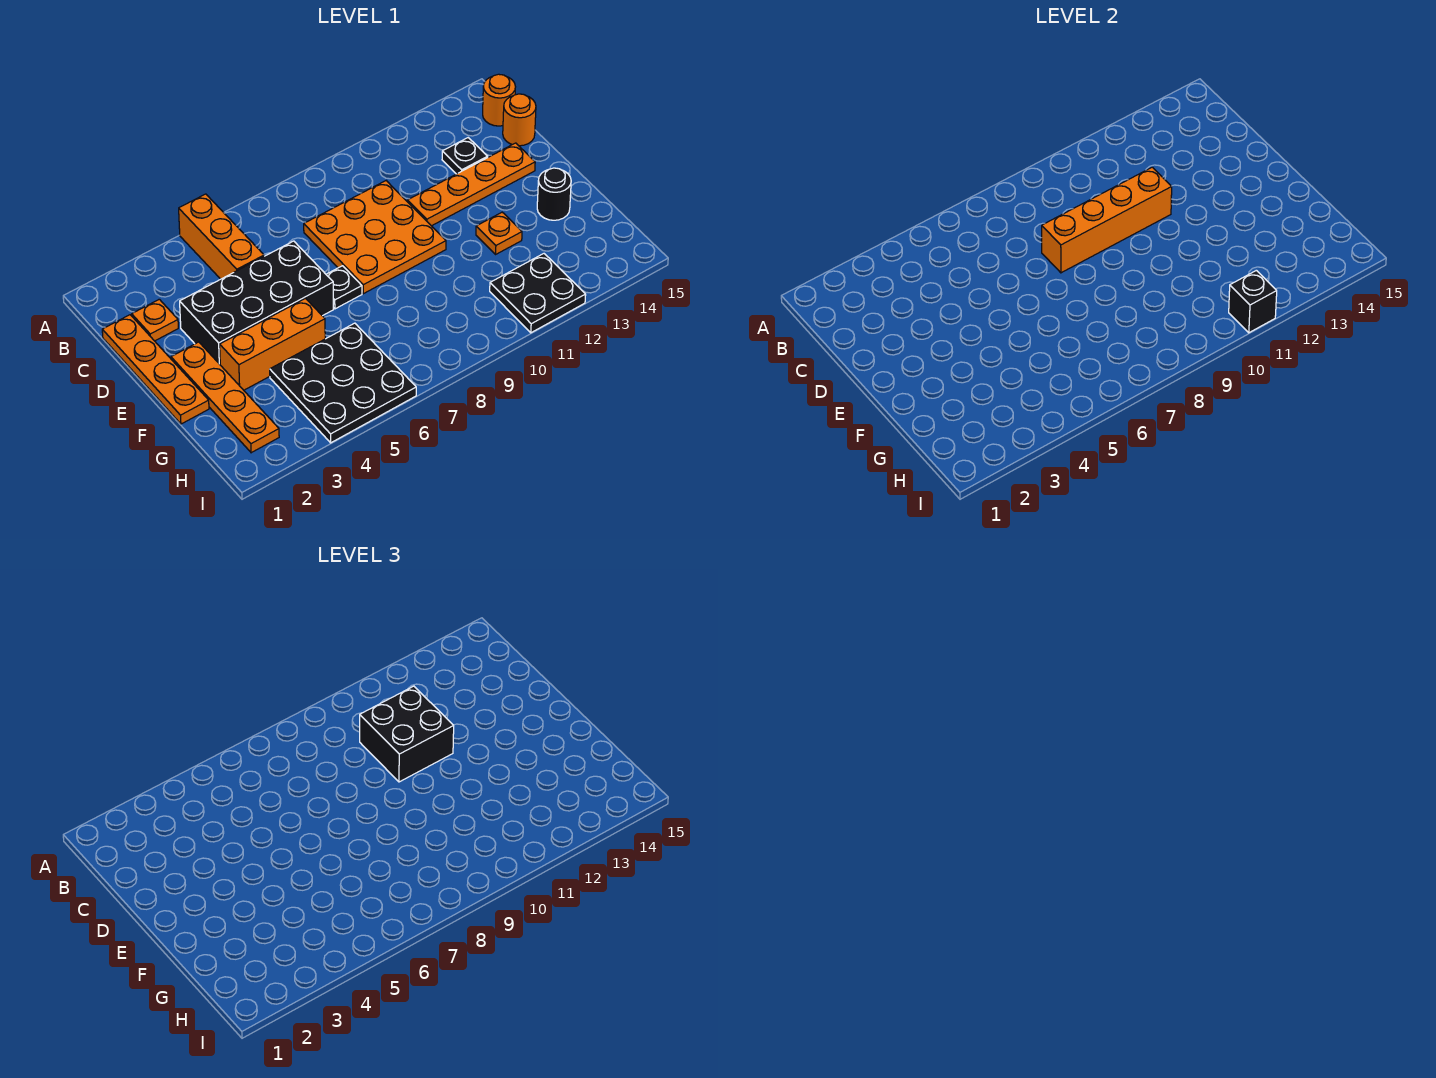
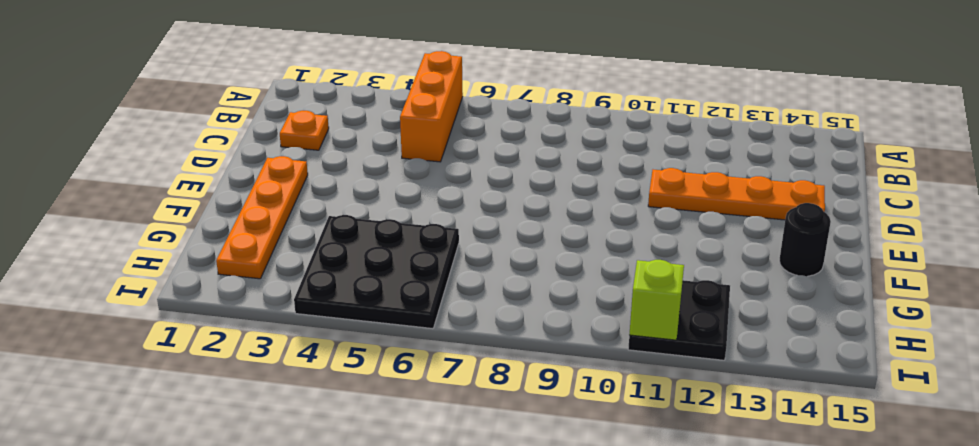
lime brick I11 level 2 -> black brick I11 level 2
none -> orange round brick B15 level 1
none -> orange plate C1:F1 level 1
none -> orange plate C8:E10 level 1

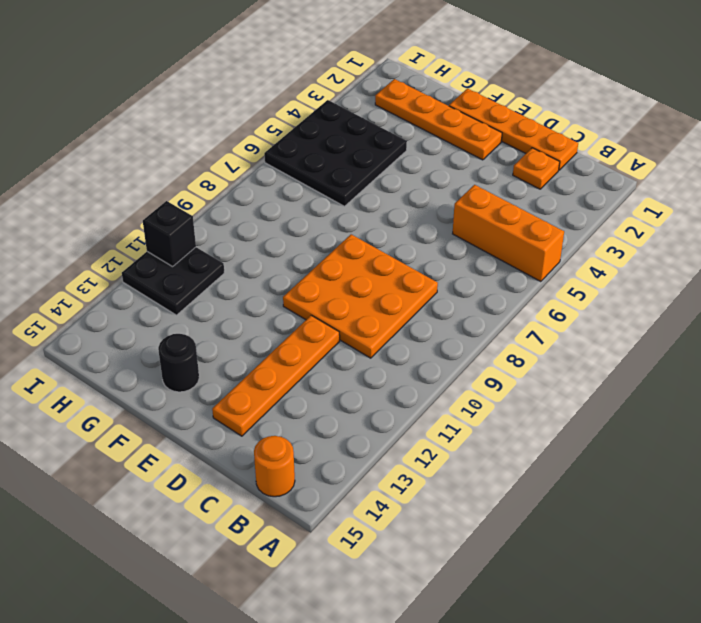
none -> black plate C13 level 1
none -> orange round brick C15 level 1
none -> black brick D3:E6 level 1

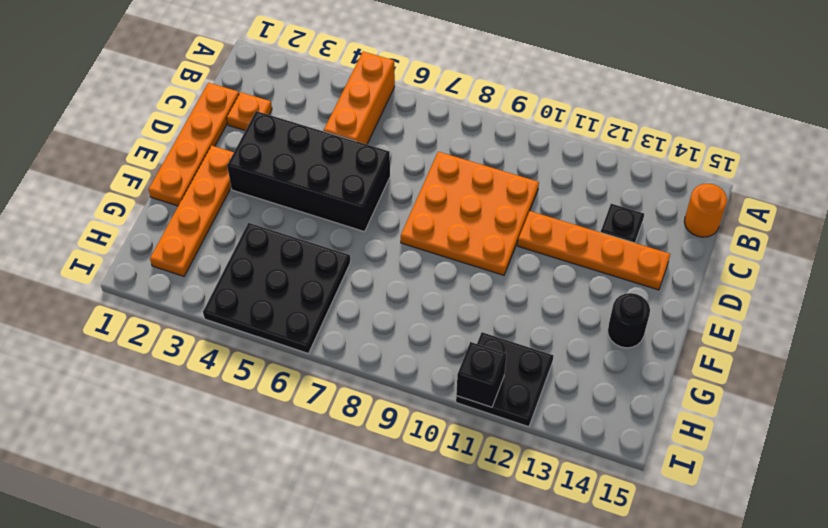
none -> orange round brick C15 level 1
none -> black plate E7 level 1
none -> orange brick F3:F5 level 1

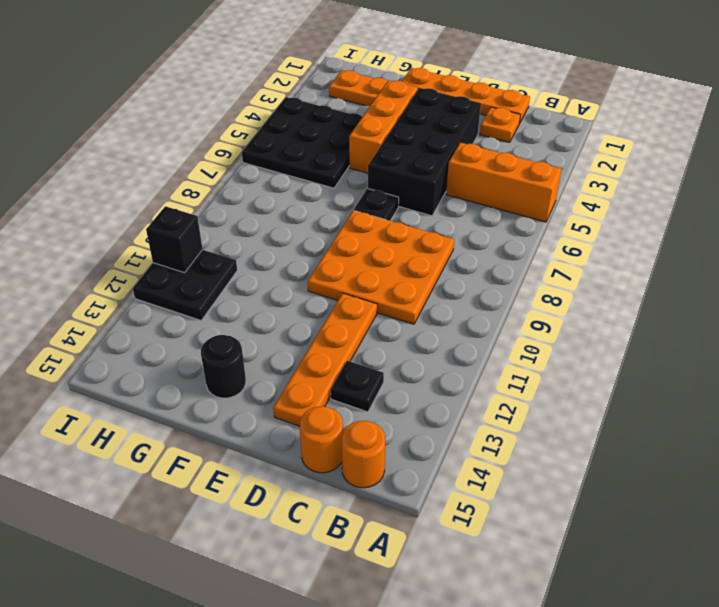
none -> orange plate F12 level 1
none -> orange brick D8:D11 level 2
none -> black brick C10:D11 level 3

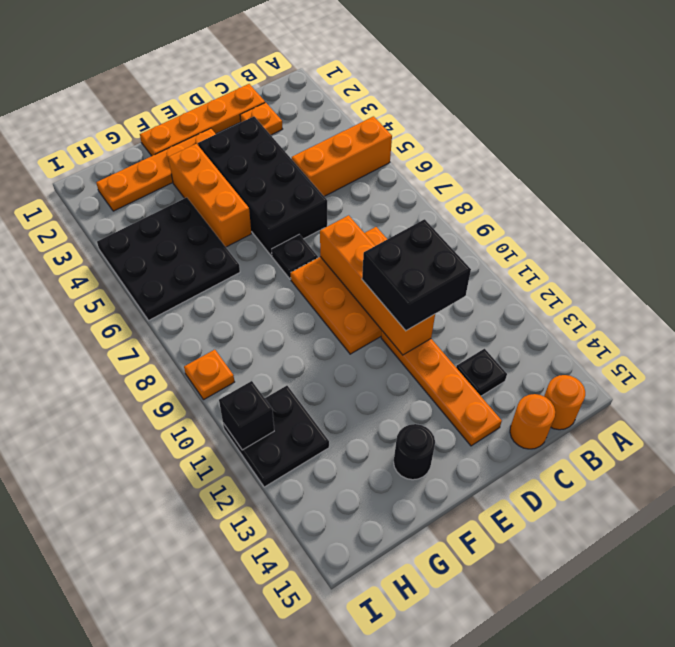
orange plate I9 level 1 -> orange plate F12 level 1

